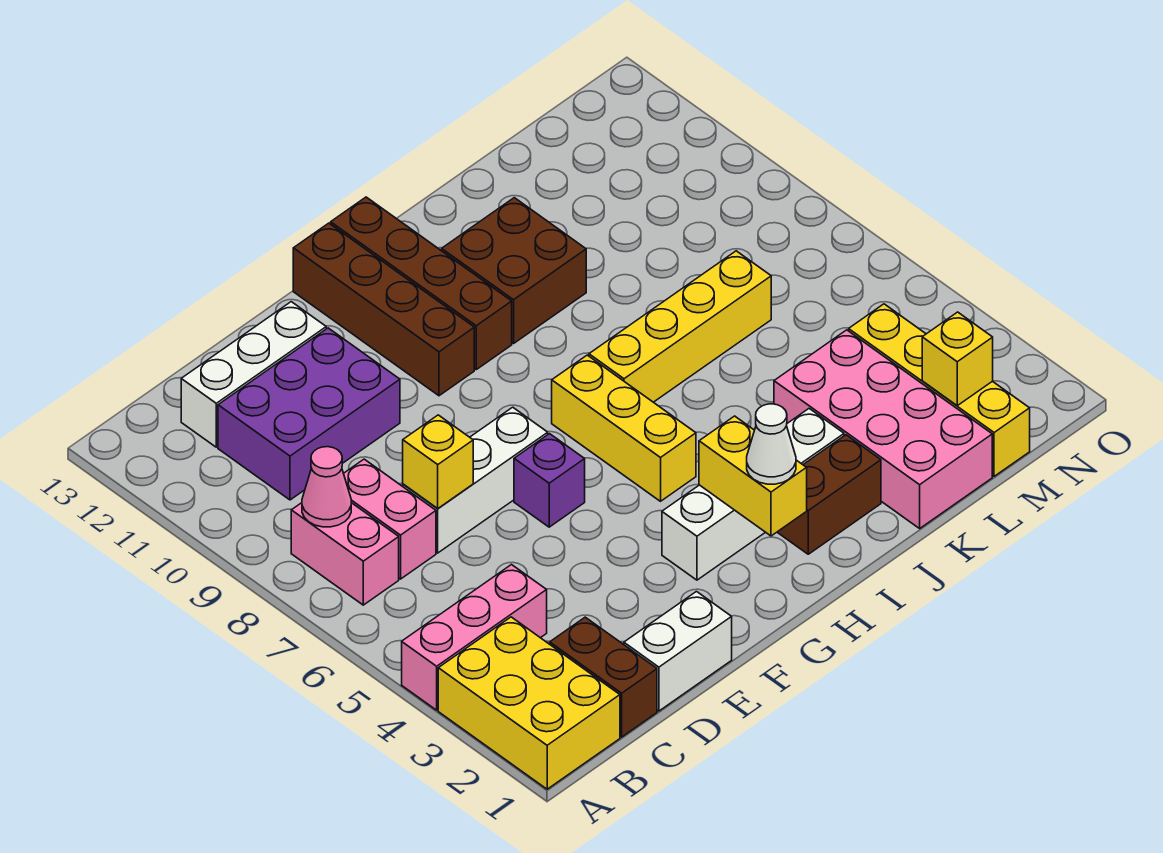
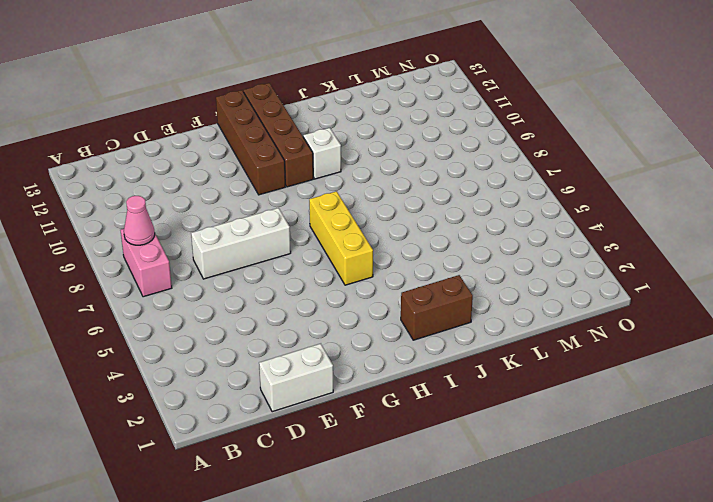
white brick I10 level 1 -> brown brick I10:J11 level 1
none -> yellow brick A1:B3 level 1
none -> pink brick A4:C4 level 1
none -> brown brick C1:C2 level 1

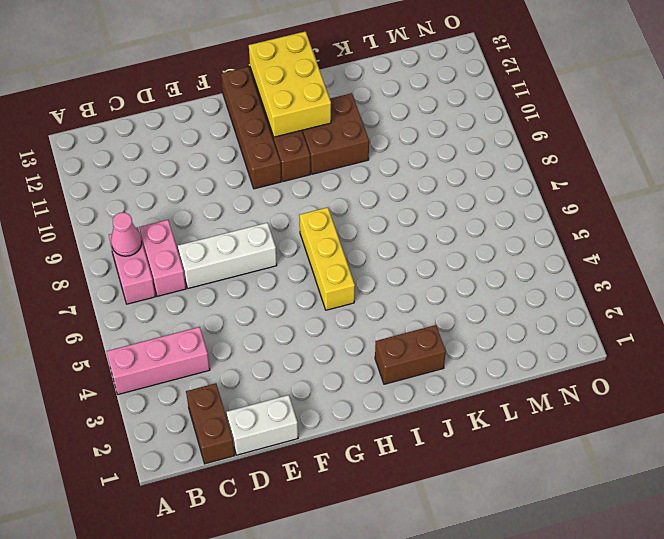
yellow brick H11:I13 level 2 -> yellow brick A1:B3 level 1
none -> purple brick C10:E11 level 1
none -> white brick C12:E12 level 1
none -> purple brick F6 level 1

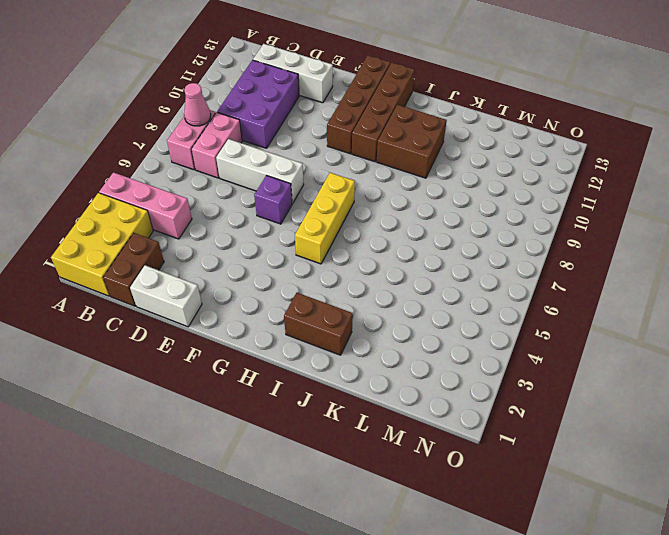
purple brick C9:D11 level 1 -> purple brick C10:E11 level 1
none -> white brick G3:J3 level 1
none -> yellow brick I7:L7 level 1
none -> pink brick K1:L4 level 1

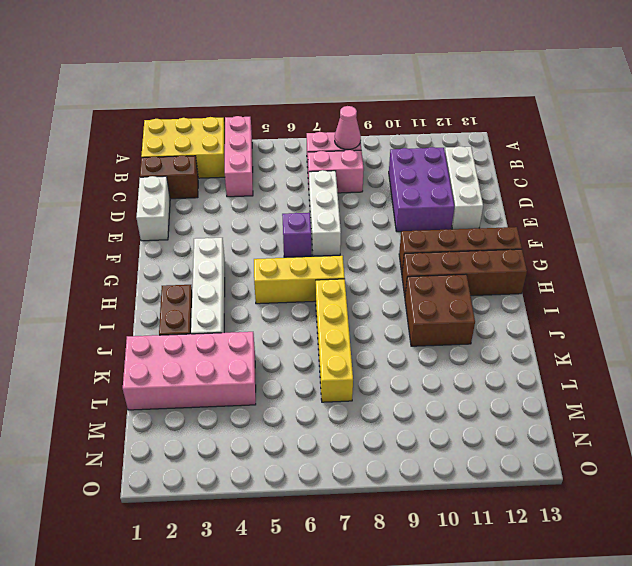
none -> yellow brick M1:M4 level 1
none -> yellow brick D7 level 2
none -> yellow brick H2:H3 level 2

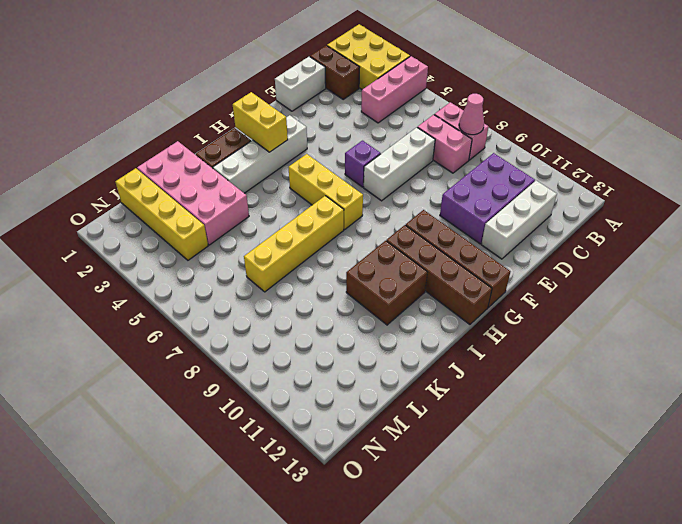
none -> yellow brick D7 level 2
none -> yellow brick M2 level 2
none -> white cone H2 level 3

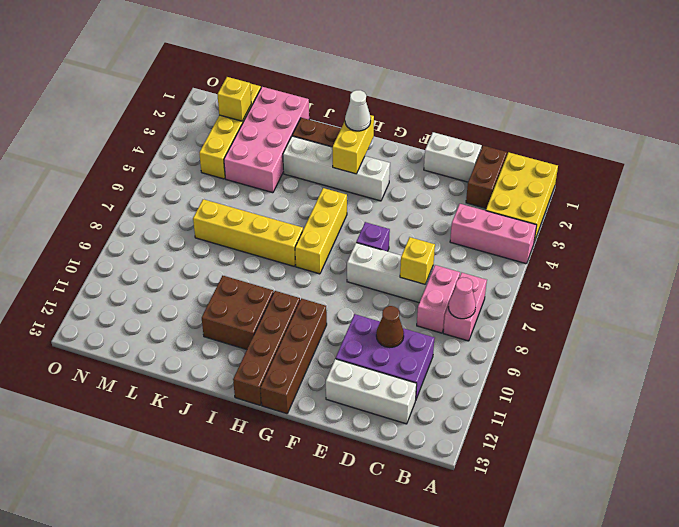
brown cone D10 level 2 -> none

